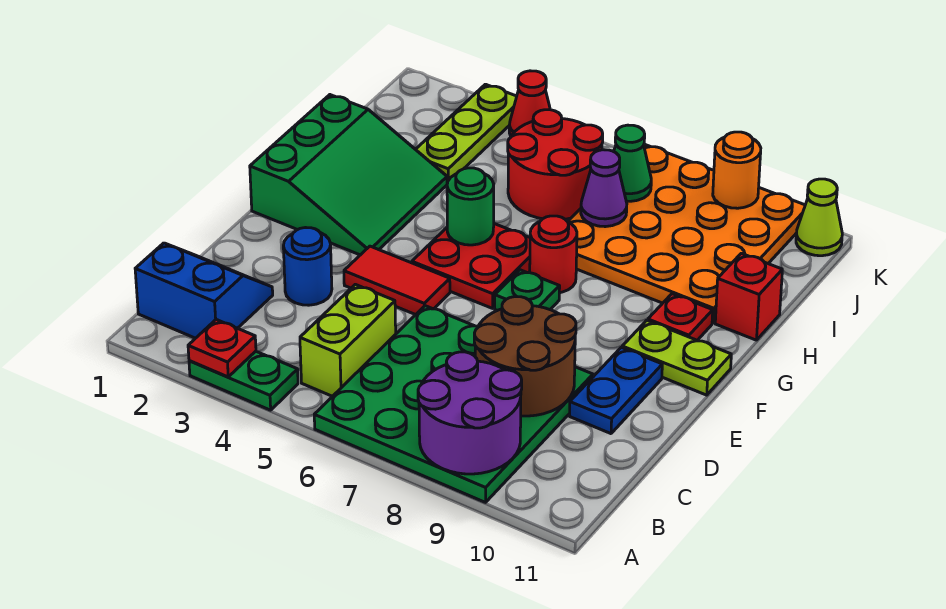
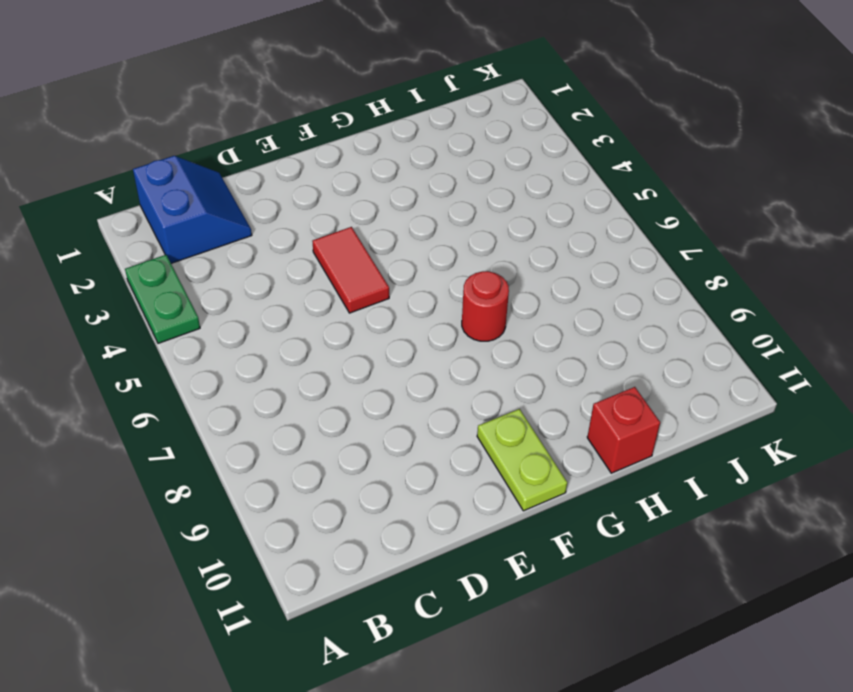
none -> green plate A6:D9 level 1
none -> lime brick B5:C5 level 1
none -> blue round brick D3 level 1

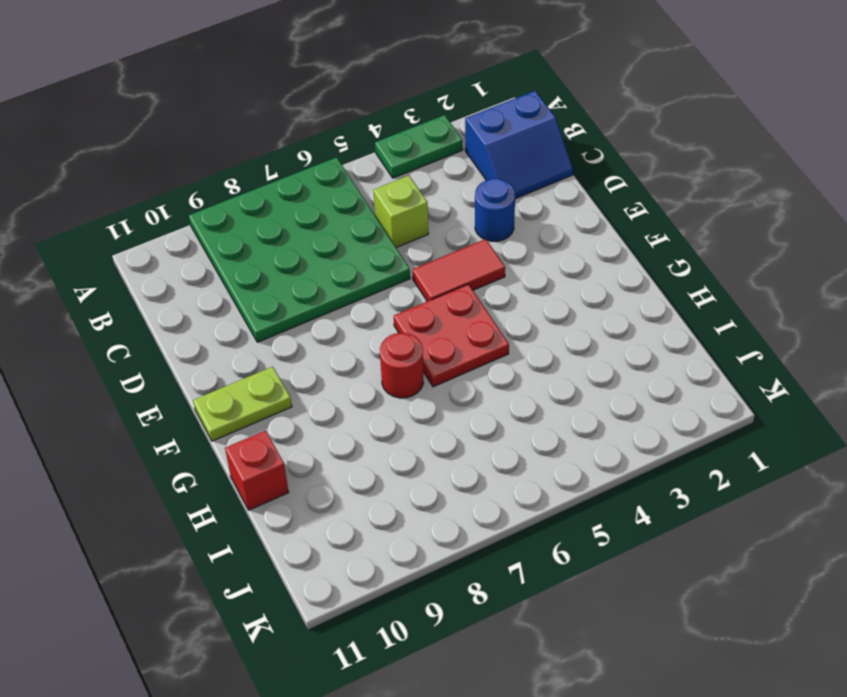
lime brick C5 level 1 -> lime brick B5:C5 level 1
none -> blue plate D10:E10 level 1
none -> green slope F1:H3 level 1 top 1
none -> green plate F7 level 1

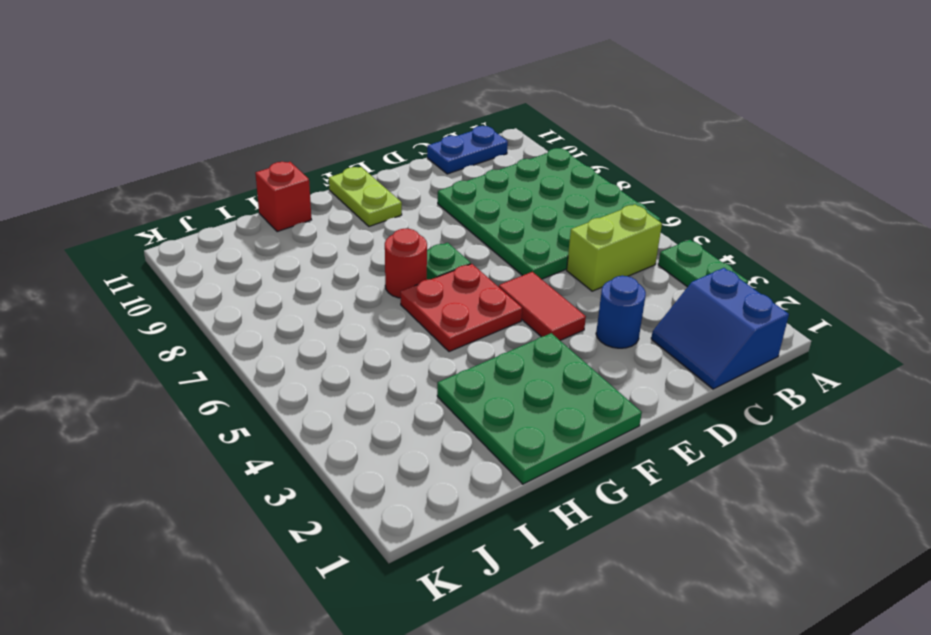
blue plate B11:C11 level 1 -> blue plate D10:E10 level 1
green plate F1:H3 level 1 -> green slope F1:H3 level 1 top 1
none -> red plate G10 level 1
none -> orange plate H7:K10 level 1
none -> lime plate I3:K3 level 1

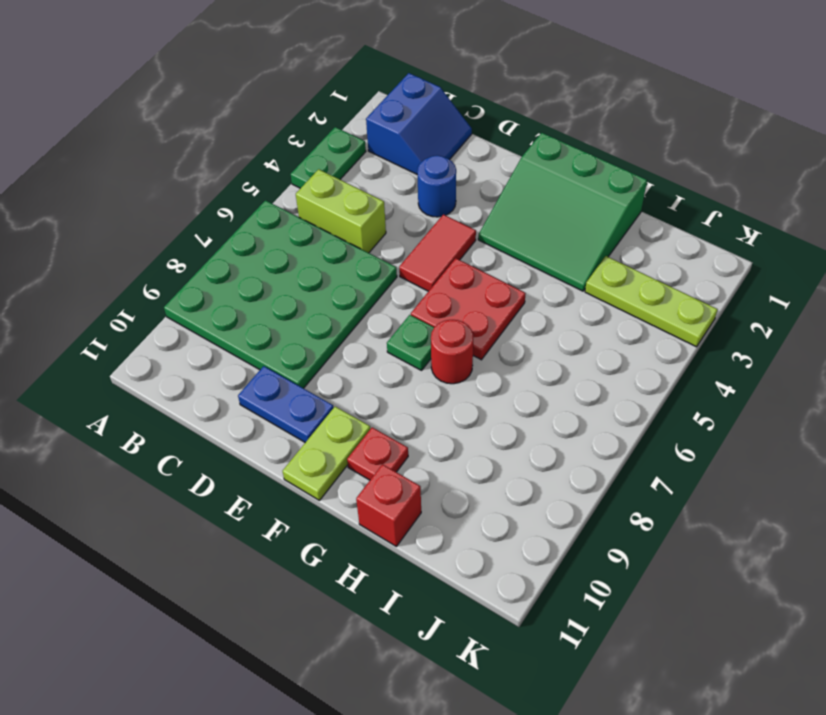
none -> orange plate H7:K10 level 1
none -> red round brick I5:J6 level 1
none -> red cone K4 level 1

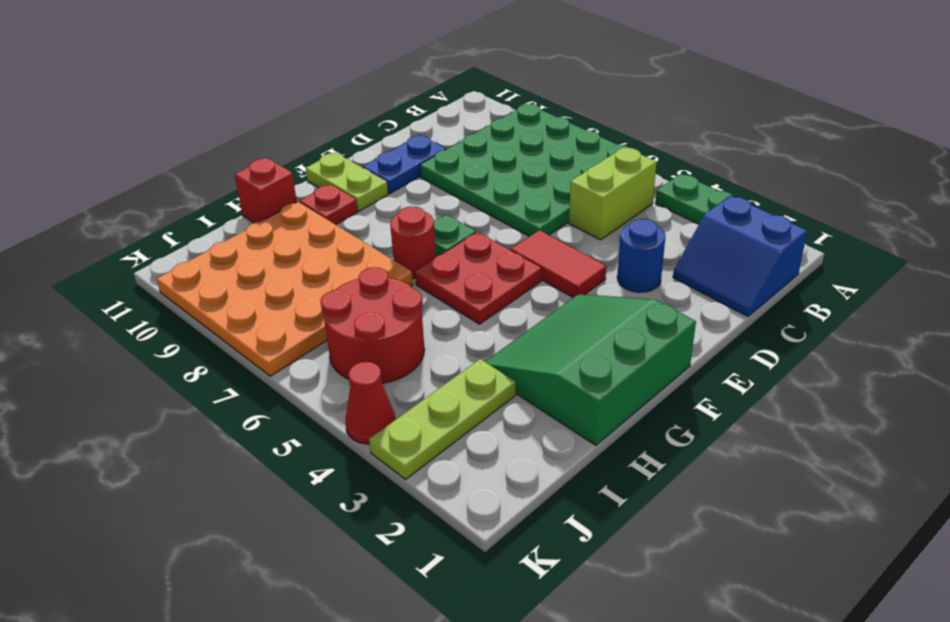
none -> lime cone K11 level 1
none -> red plate A3 level 2
none -> purple round brick A8:B9 level 2

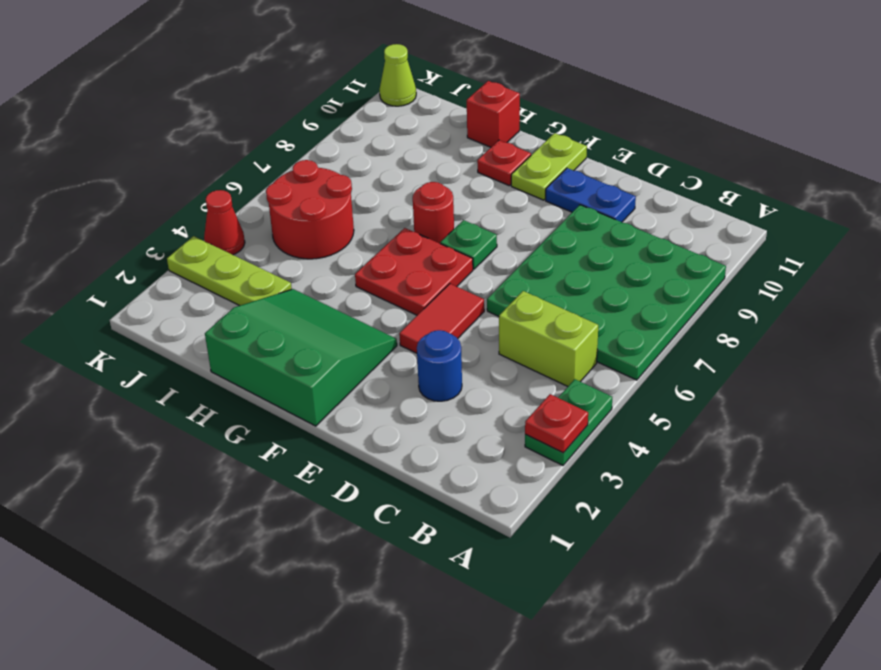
none -> blue slope B1:C2 level 1 top B
none -> orange plate H7:K10 level 1
none -> purple round brick A8:B9 level 2

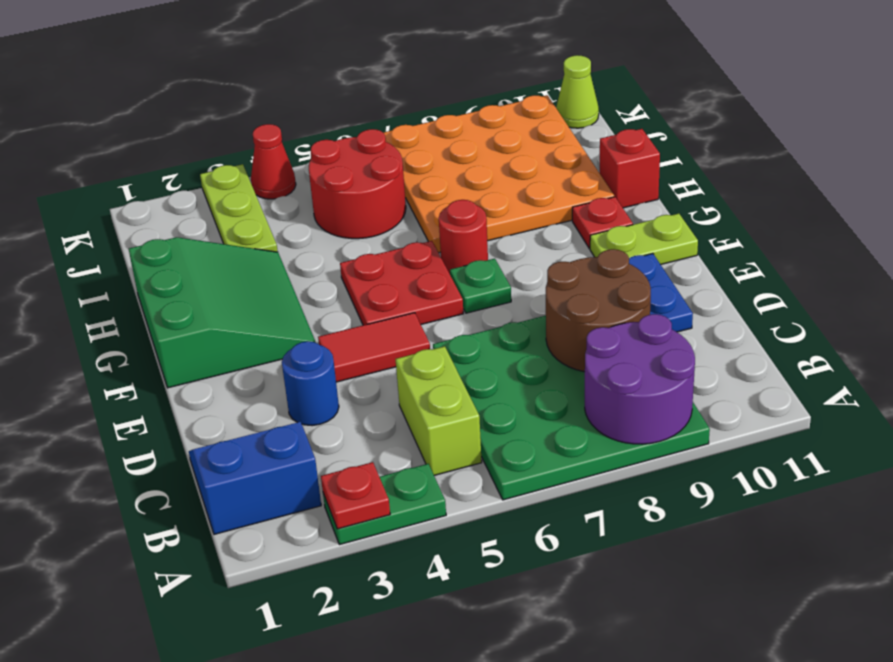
none -> green round brick G5 level 2
none -> purple cone I7 level 2
none -> green cone J7 level 2

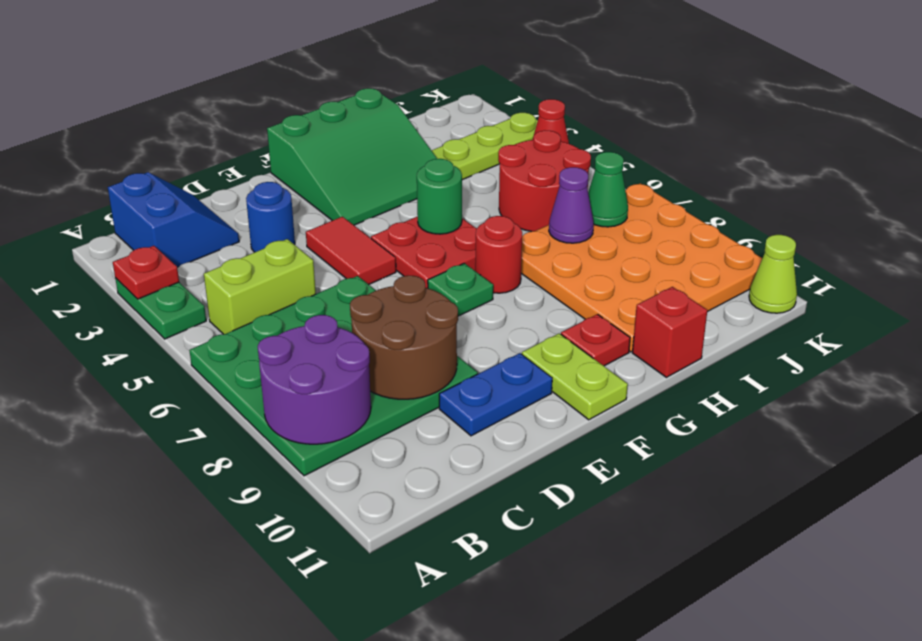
none -> orange round brick K9 level 2

